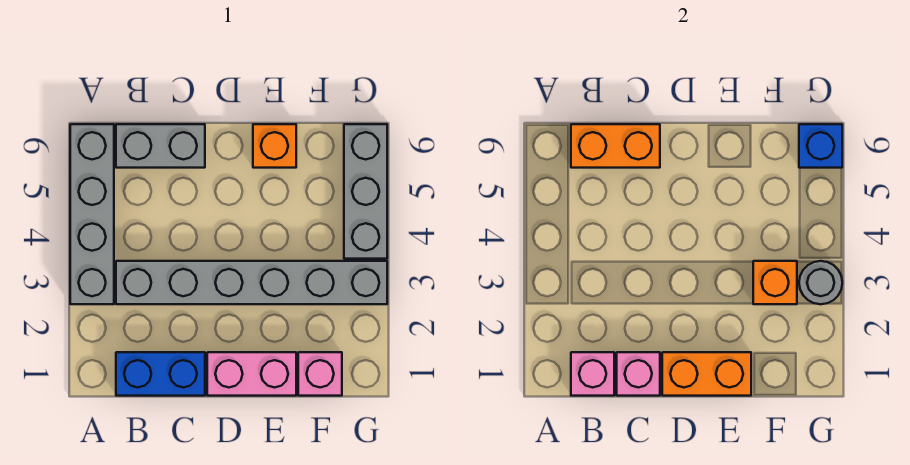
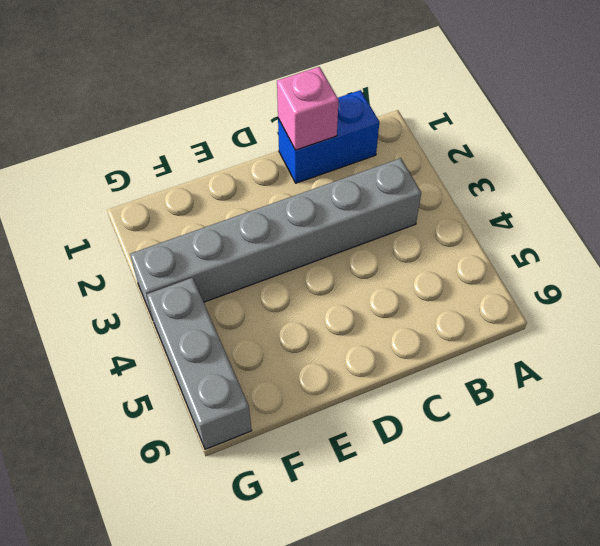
none -> grey brick A3:A6 level 1
none -> grey brick B6:C6 level 1
none -> pink brick D1:E1 level 1

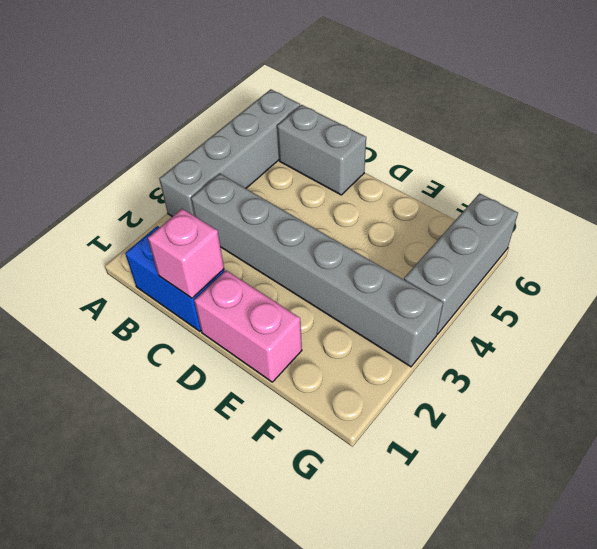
none -> orange brick E6 level 1
none -> pink brick F1 level 1
none -> pink brick B1 level 2

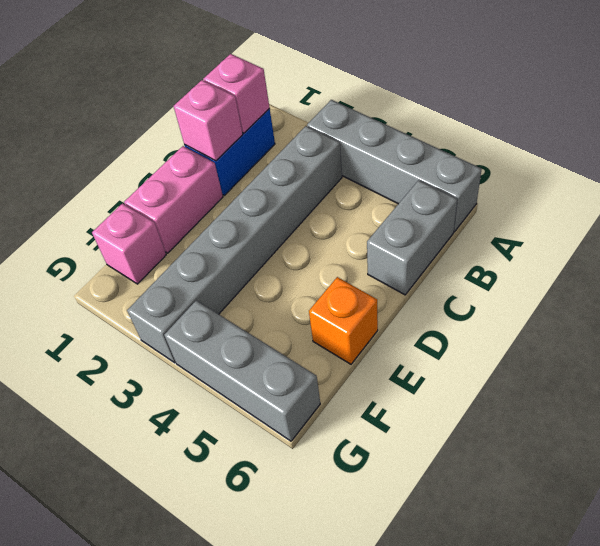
none -> orange brick B6:C6 level 2
none -> orange brick D1:E1 level 2
none -> orange brick F3 level 2

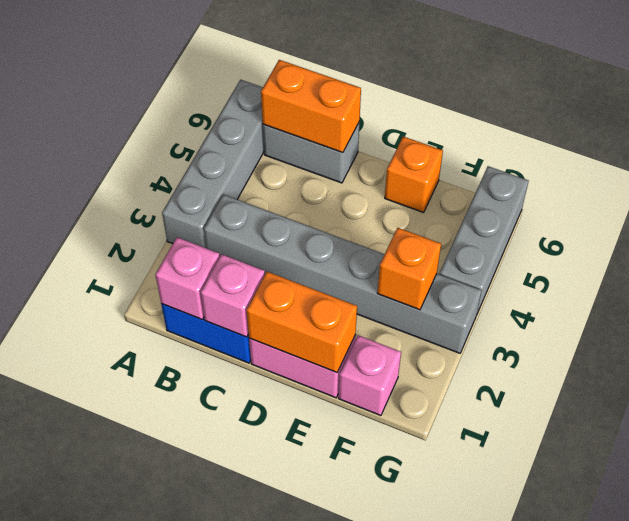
none -> grey round brick G3 level 2
none -> blue brick G6 level 2

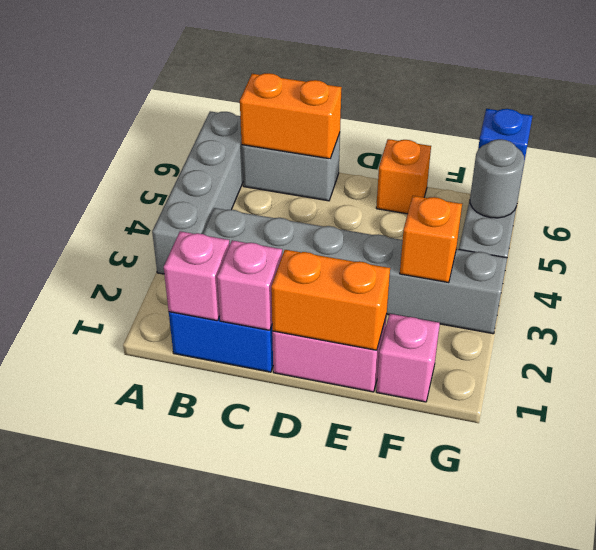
grey round brick G5 level 2 -> grey round brick G3 level 2

